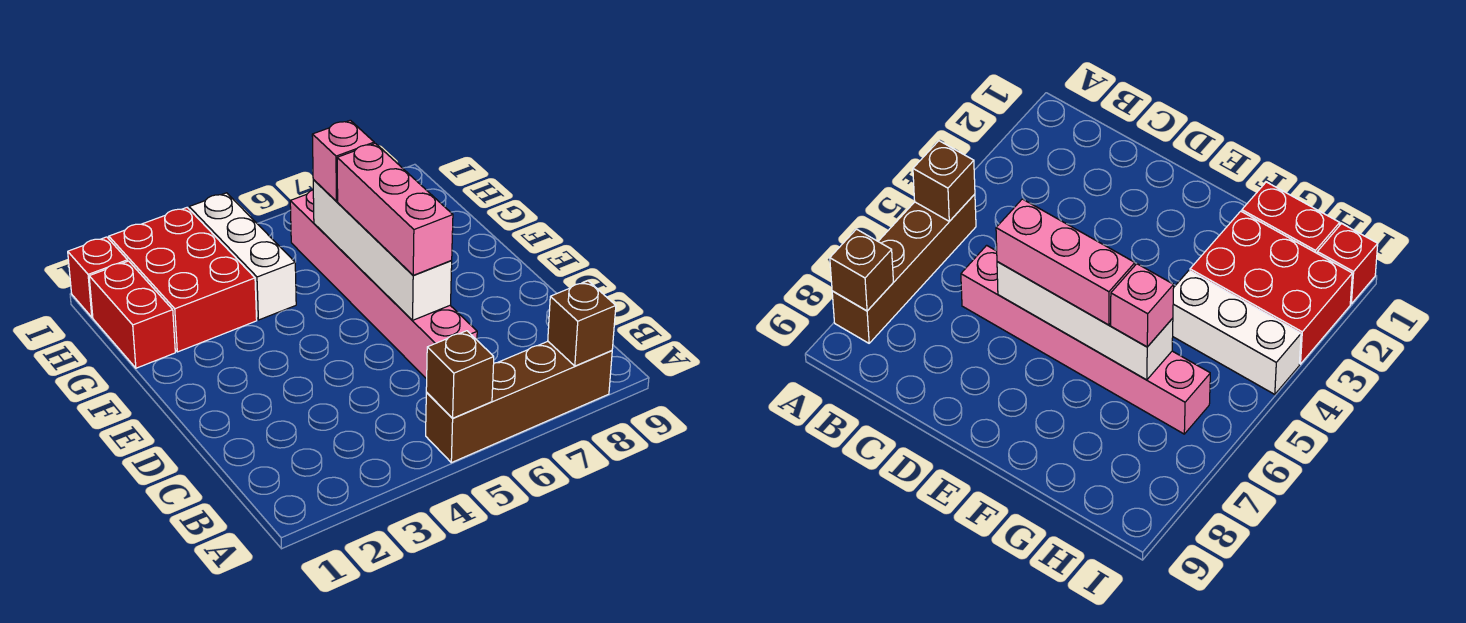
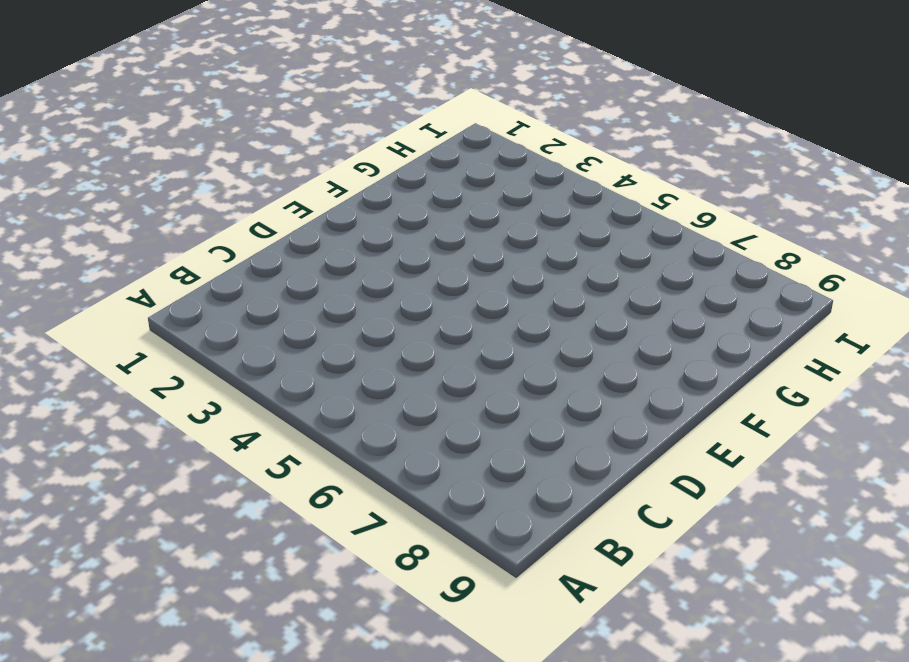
none -> brown brick A5:A8 level 1
none -> pink brick C6:H6 level 1

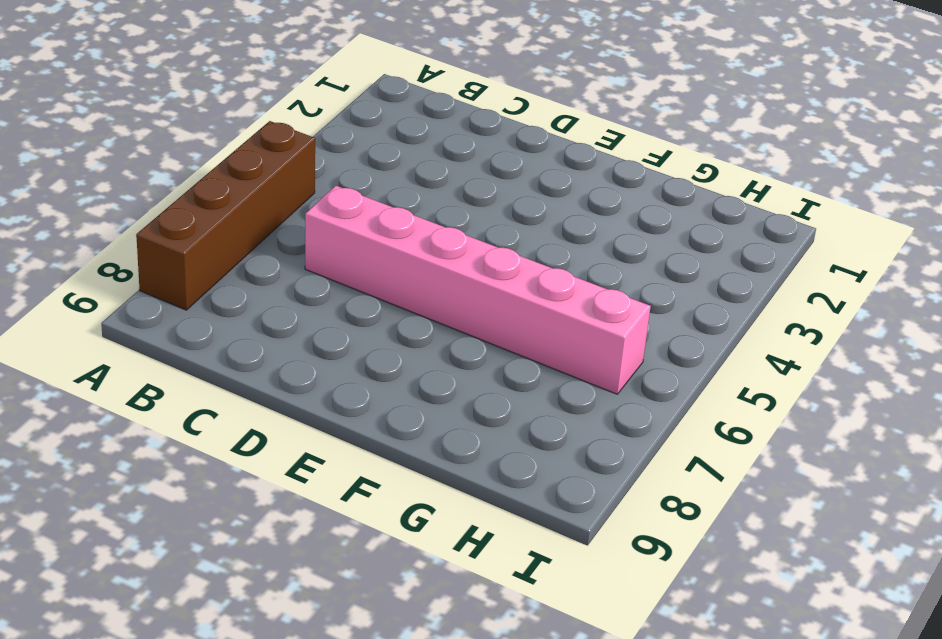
none -> red brick G1:H1 level 1
none -> red brick G2:I3 level 1

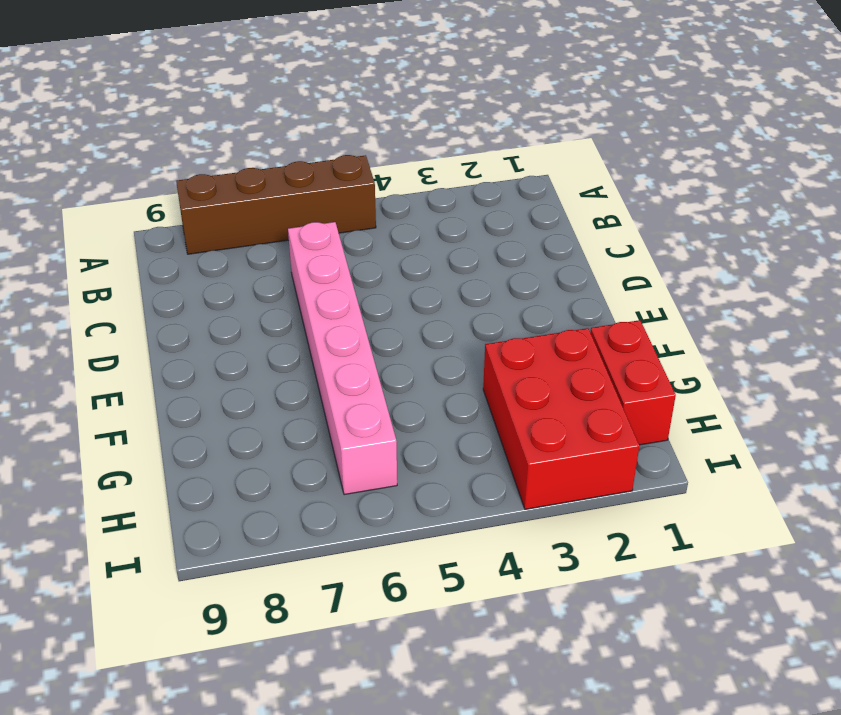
none -> white brick G4:I4 level 1
none -> red brick I1 level 1

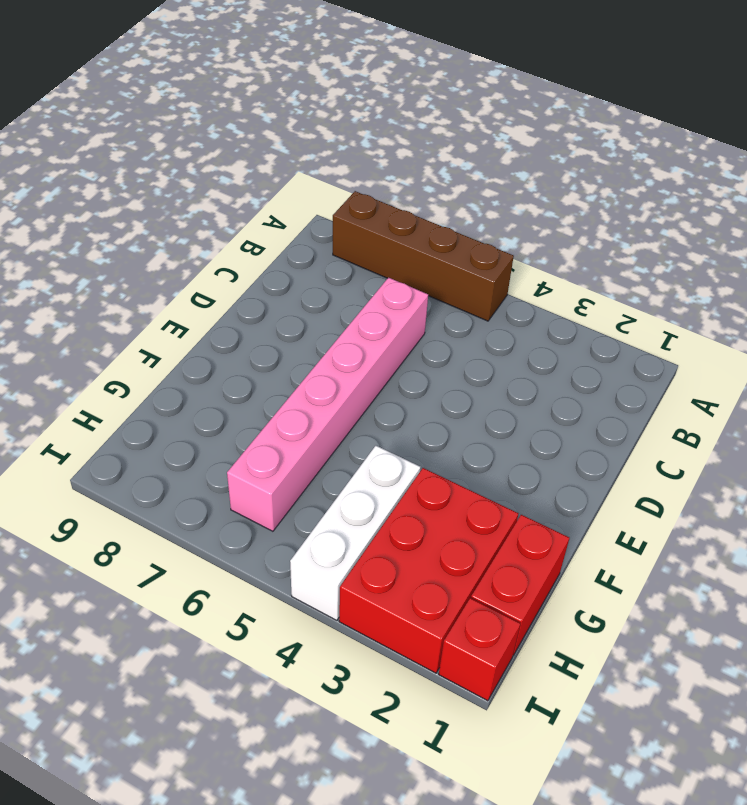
none -> brown brick A5 level 2
none -> brown brick A8 level 2

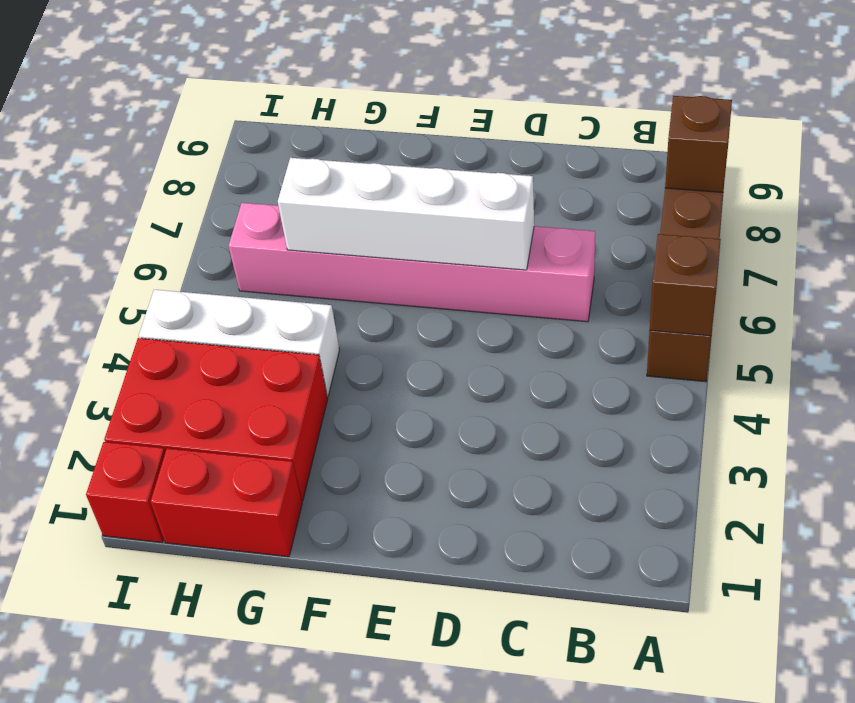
none -> pink brick D6:F6 level 3
none -> pink brick G6 level 3

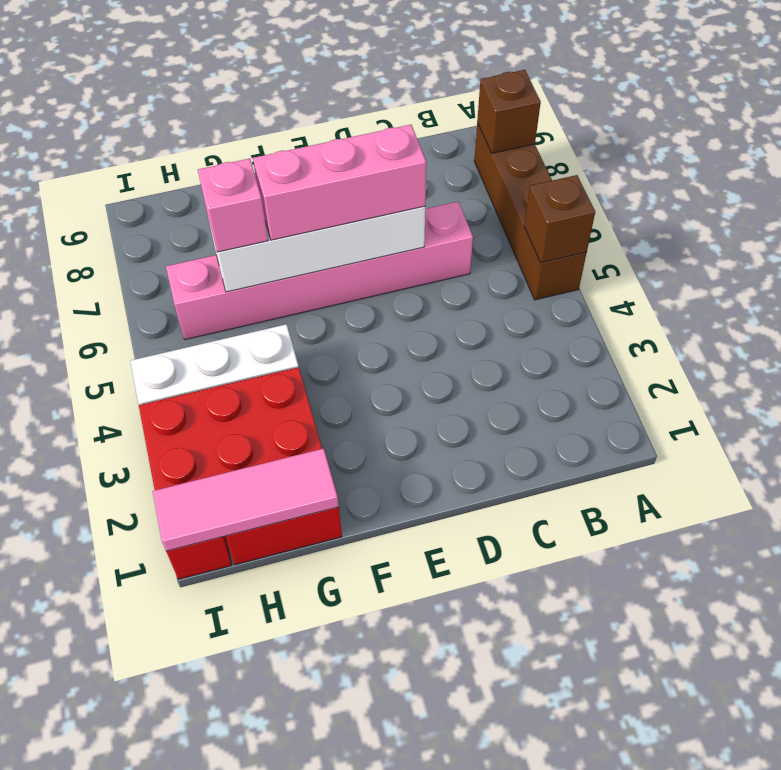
pink tile G1:I1 level 2 -> none

